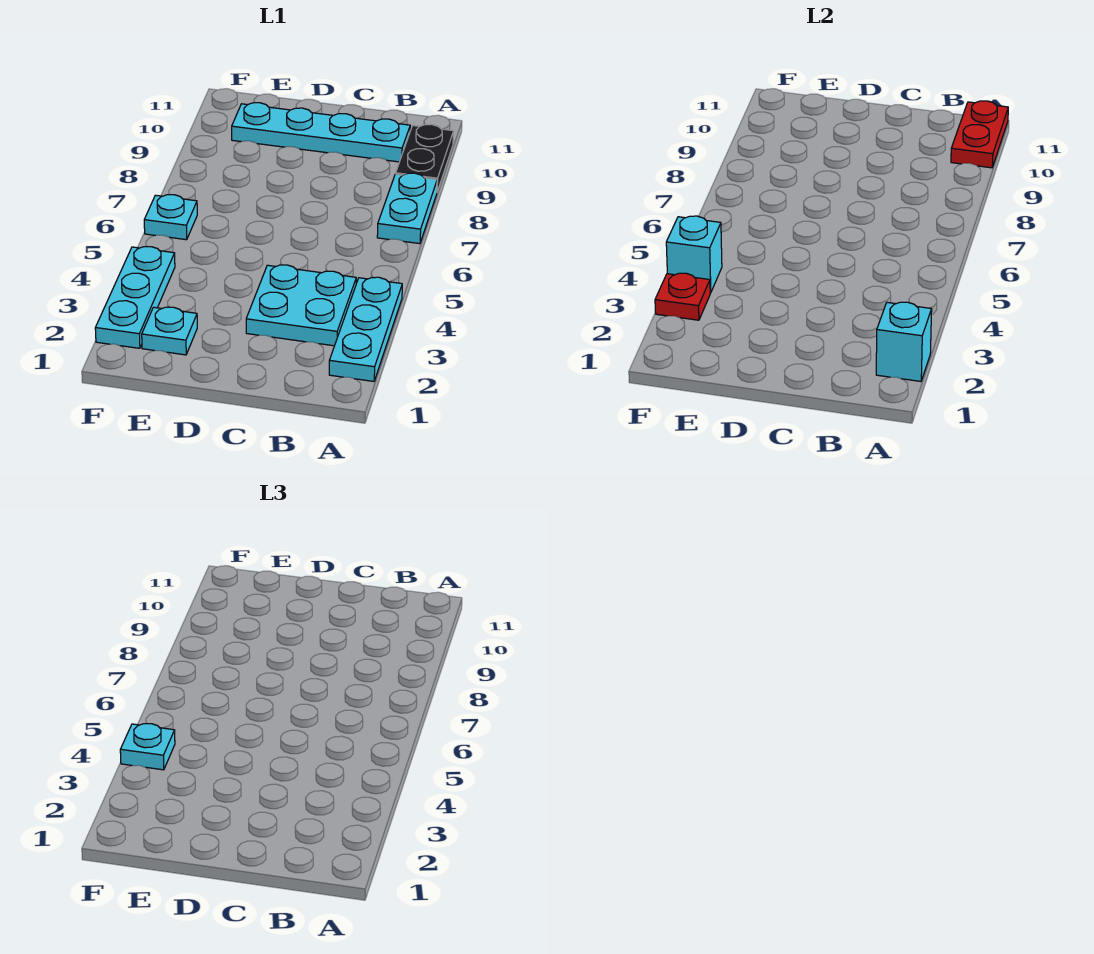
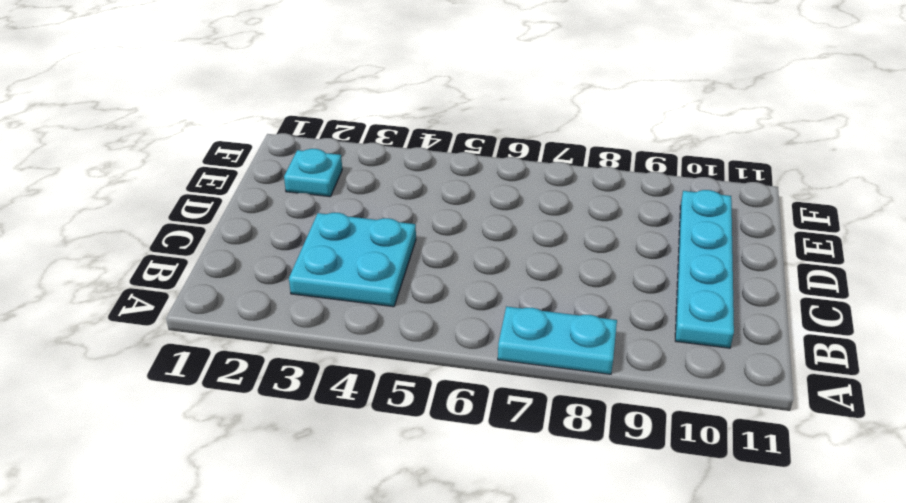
none -> cyan plate A2:A4 level 1
none -> black plate A9:A10 level 1
none -> cyan plate F2:F4 level 1

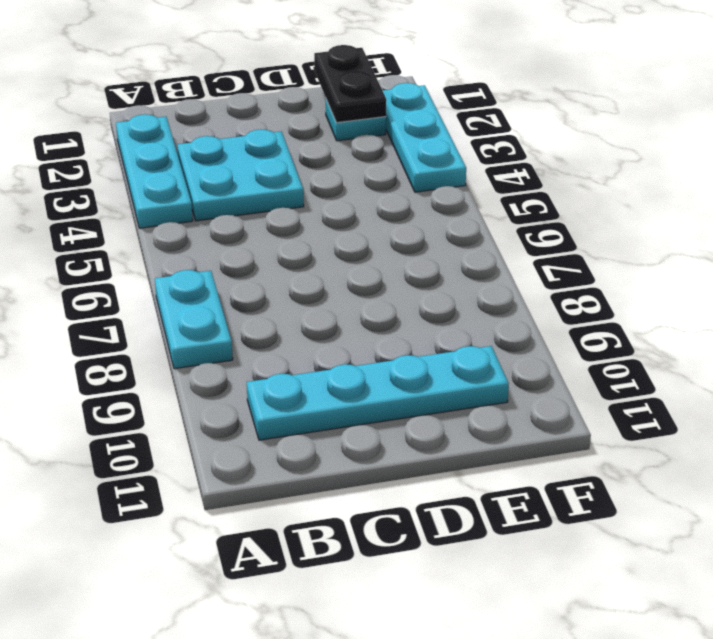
black plate E1:E2 level 2 -> black plate A9:A10 level 1
none -> cyan plate F6 level 1
none -> cyan brick A2 level 2
none -> red plate A10:A11 level 2

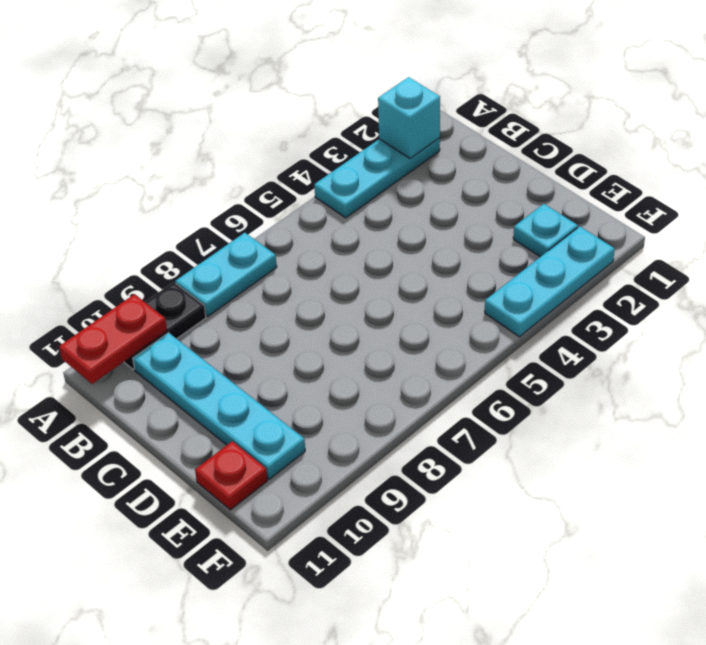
red plate E11 level 1 -> red plate F3 level 2
none -> cyan plate B3:C4 level 1
none -> cyan plate F6 level 1
none -> cyan brick F4 level 2

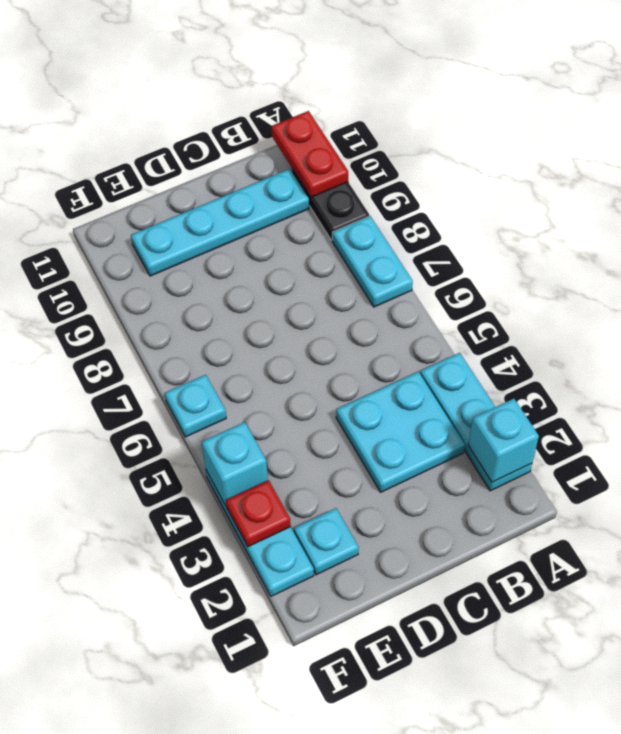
none -> cyan plate F4 level 3

